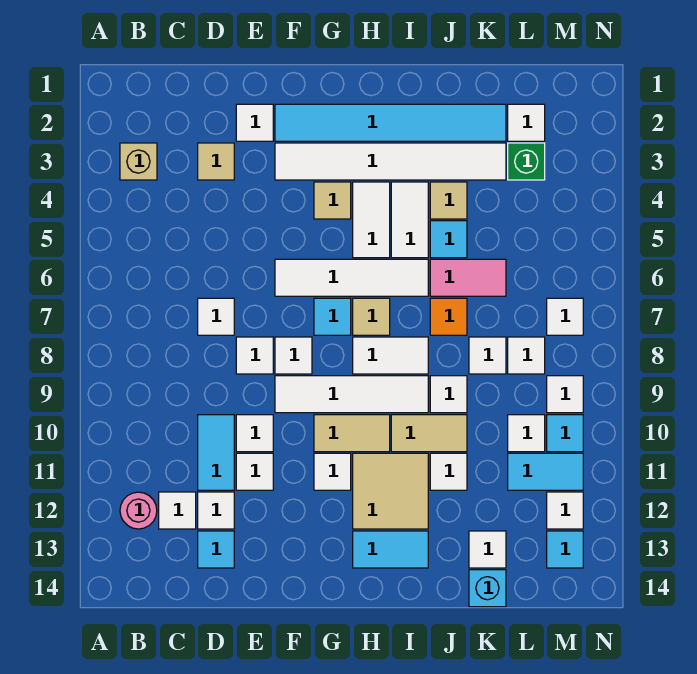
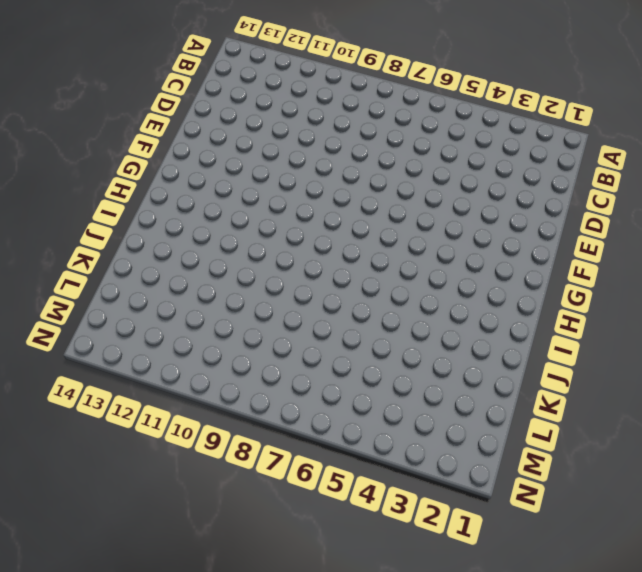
none -> tan brick B3 level 1
none -> pink round brick B12 level 1
none -> white tile C12 level 1
none -> tan tile D3 level 1

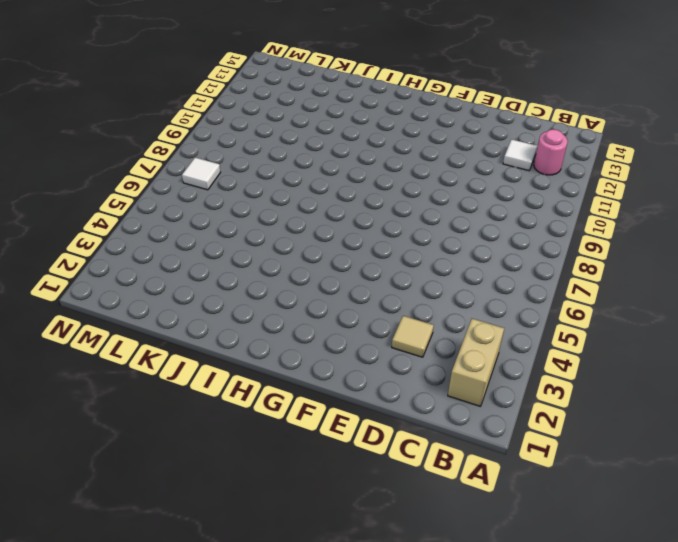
tan brick B2:B3 level 1 -> tan brick B3 level 1
none -> white tile D7 level 1
none -> cyan tile D10:D11 level 1
none -> white tile D12 level 1
none -> cyan tile D13 level 1

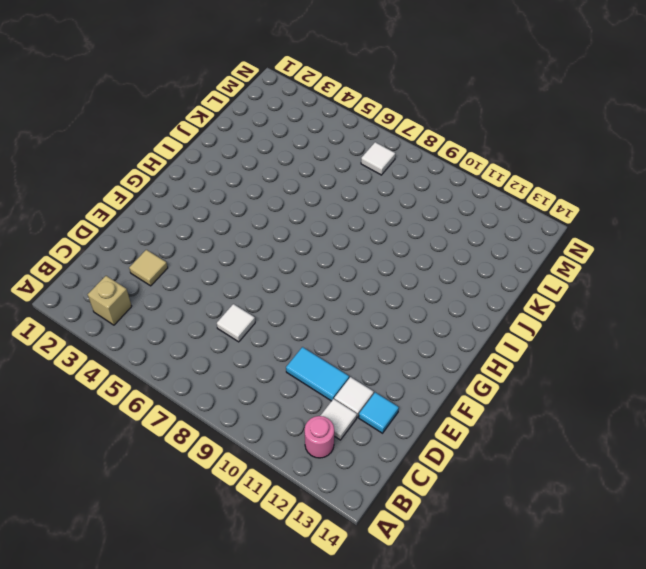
none -> white tile E2 level 1
none -> white tile E8 level 1
none -> white tile E10 level 1
none -> white tile E11 level 1

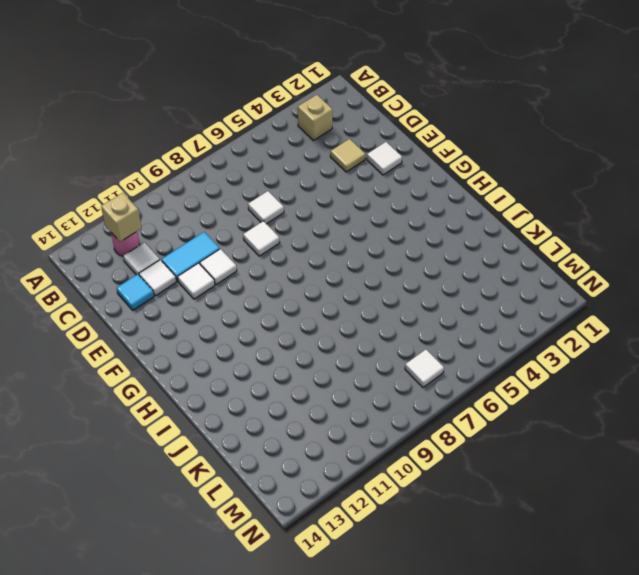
tan brick B12 level 2 -> none
none -> cyan tile F2:K2 level 1
none -> white tile F3:K3 level 1
none -> white tile F6:I6 level 1
none -> white tile F8 level 1

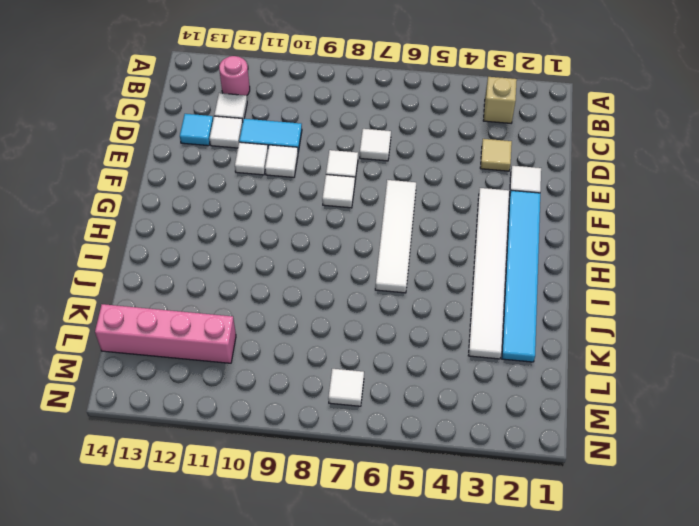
pink brick L11:L14 level 1 -> cyan tile L11:M11 level 1
none -> white tile F9:I9 level 1
none -> tan tile G4 level 1
none -> cyan tile G7 level 1
none -> tan tile G10:H10 level 1

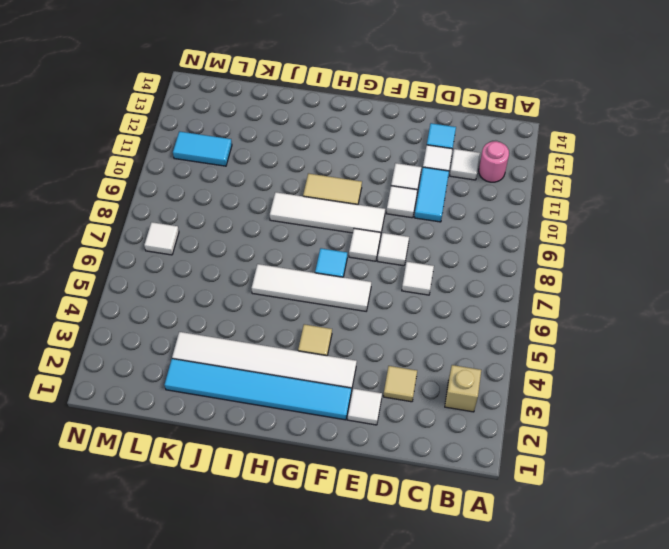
none -> white tile G11 level 1
none -> white tile H4:H5 level 1
none -> tan tile H7 level 1
none -> white tile H8:I8 level 1

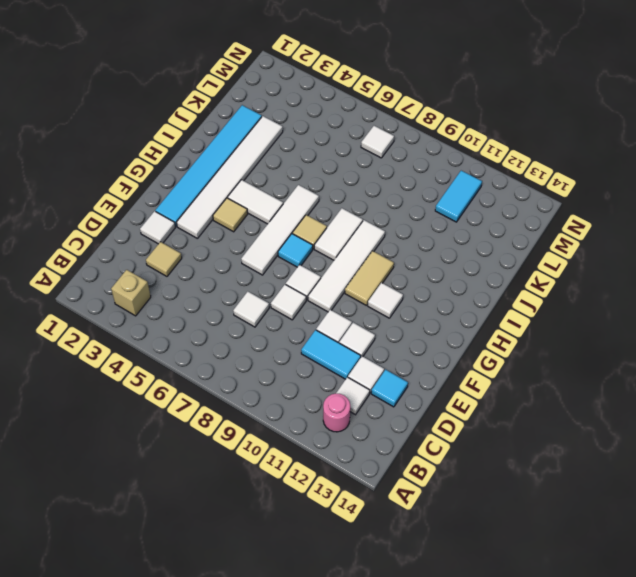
none -> tan tile H11:I12 level 1
none -> cyan tile H13:I13 level 1
none -> white tile I4:I5 level 1
none -> tan tile I10:J10 level 1

